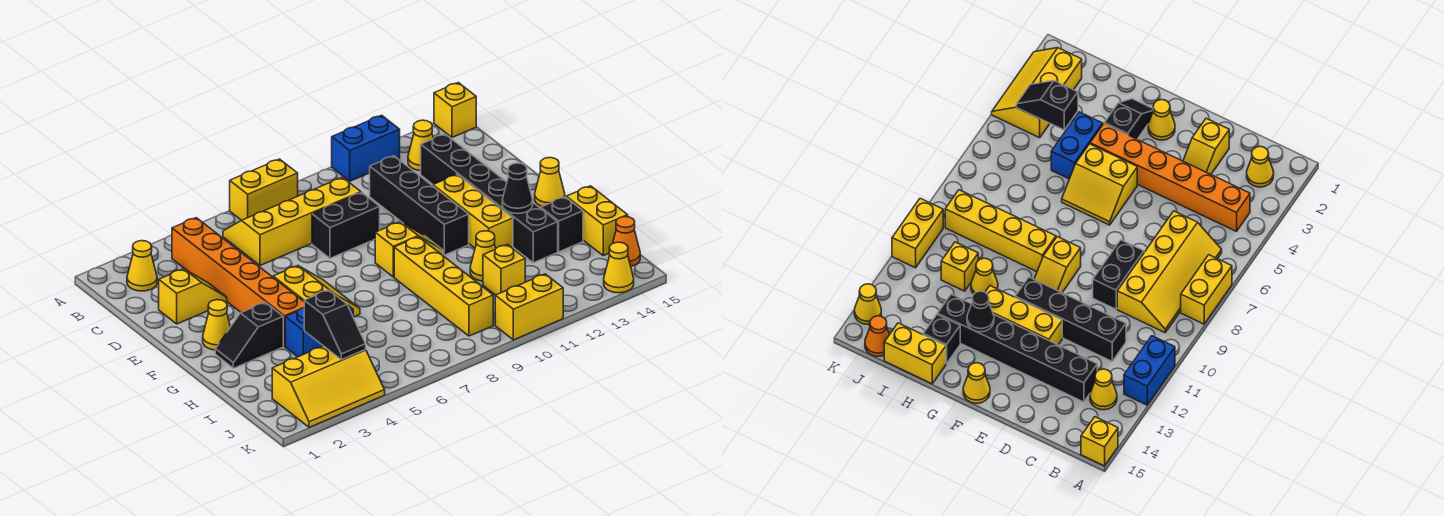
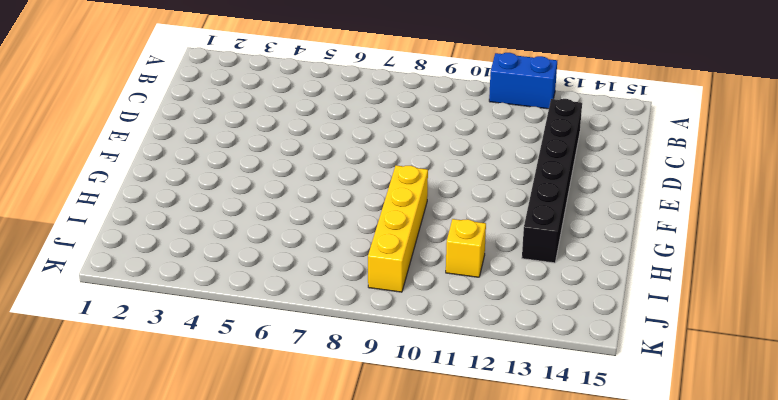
none -> yellow brick A7:A8 level 1
none -> yellow brick A15 level 1
none -> yellow cone B2 level 1

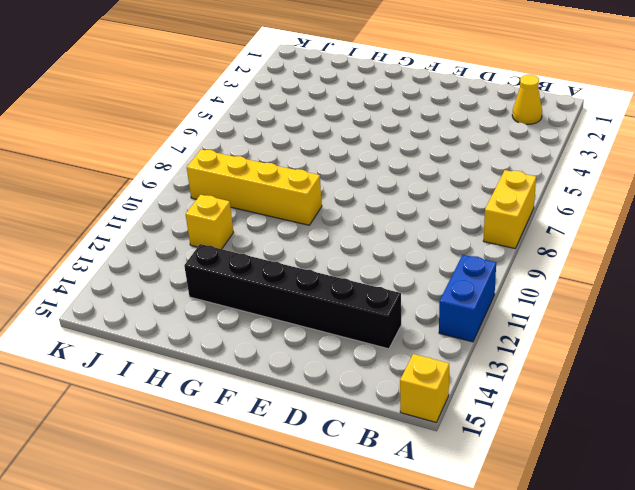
none -> orange brick B4:G4 level 1
none -> yellow slope B6:C9 level 1 top C
none -> yellow cone B13 level 1

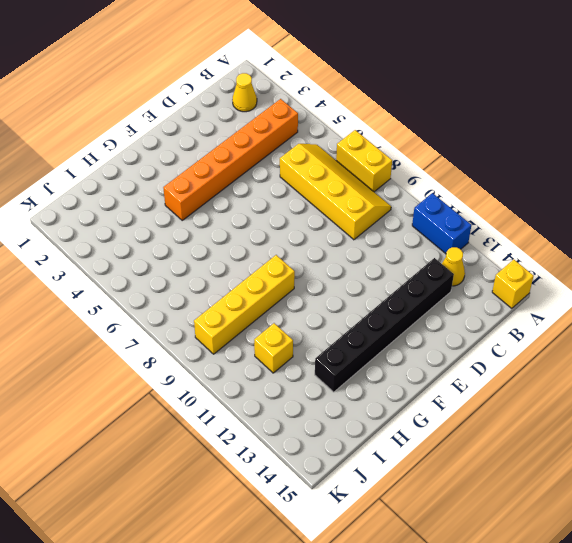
none -> black brick C11:F11 level 1
none -> yellow slope D2:D3 level 1 top 2
none -> black brick D8:D9 level 1

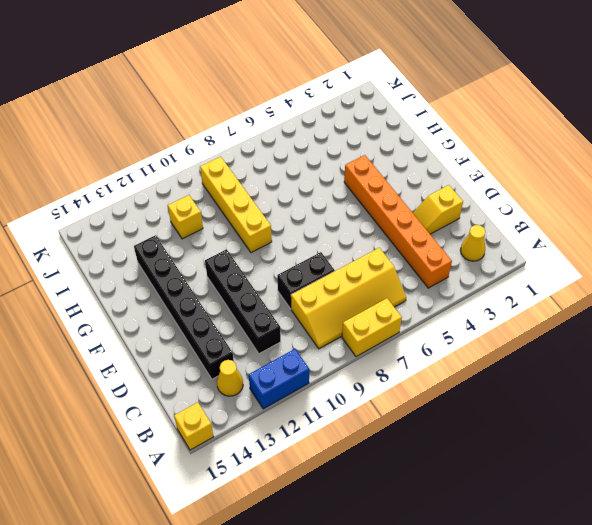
none -> yellow brick E12:G12 level 1
none -> yellow cone F2 level 1
none -> yellow slope F5:G6 level 1 top 5

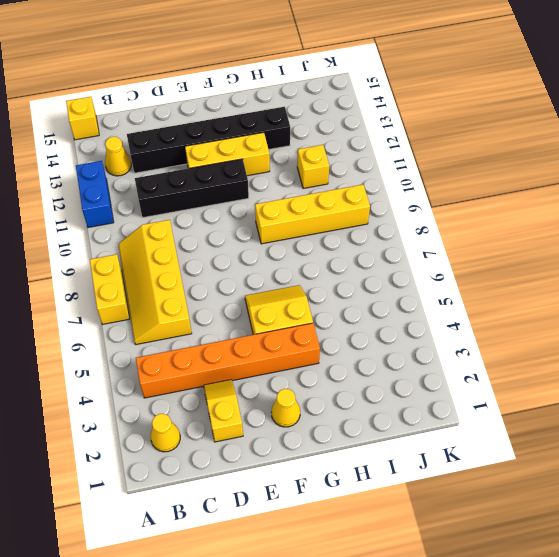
none -> black brick D8:D9 level 1
none -> yellow slope F9:F10 level 1 top 9
none -> yellow cone F15 level 1

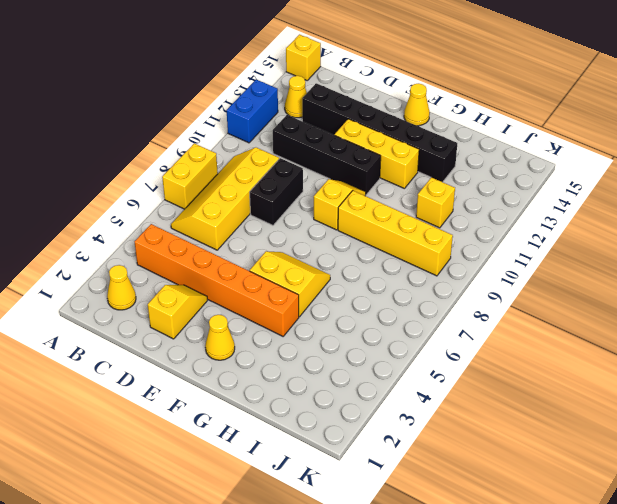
none -> black slope G2:G3 level 1 top 3
none -> blue brick H4:H5 level 1
none -> yellow cone H11 level 1

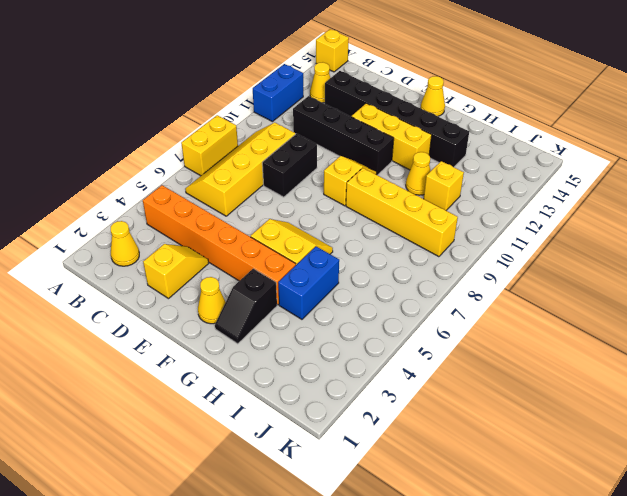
none -> black brick H14 level 1
none -> yellow brick H15:I15 level 1
none -> yellow slope J2:K4 level 1 top J

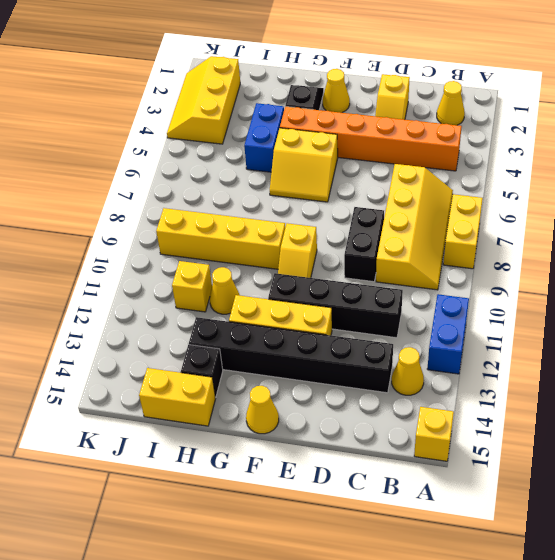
none -> orange cone J15 level 1
none -> yellow brick K10:K11 level 1
none -> yellow cone K14 level 1

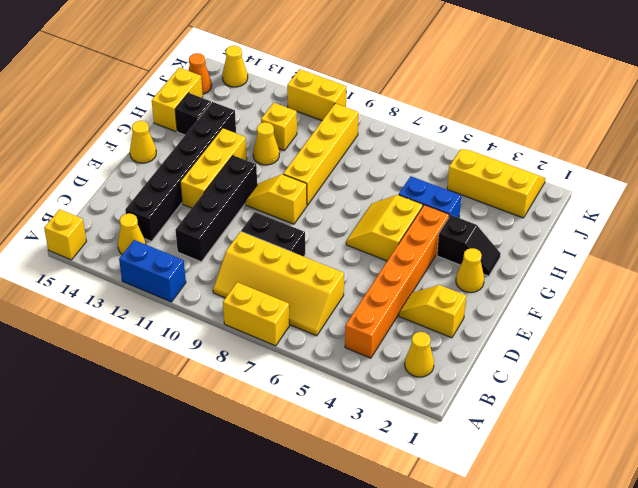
none -> black cone G13 level 2
none -> black slope I4:J4 level 2 top I

